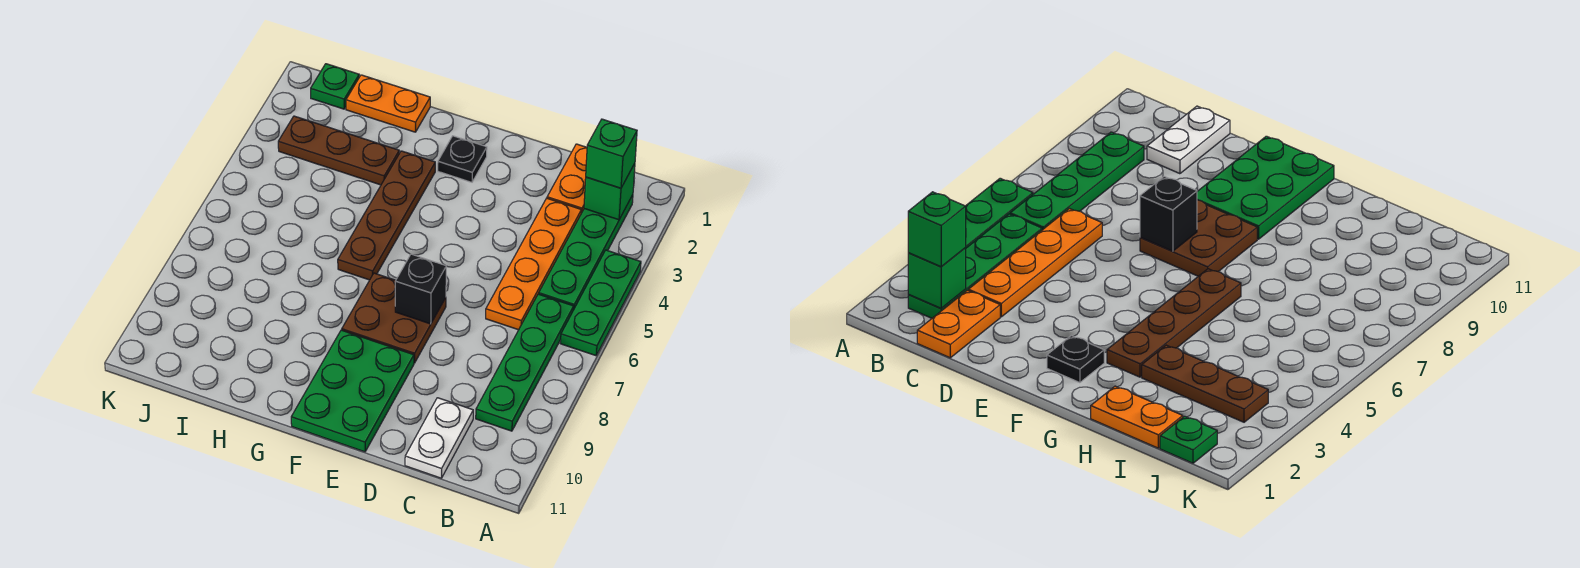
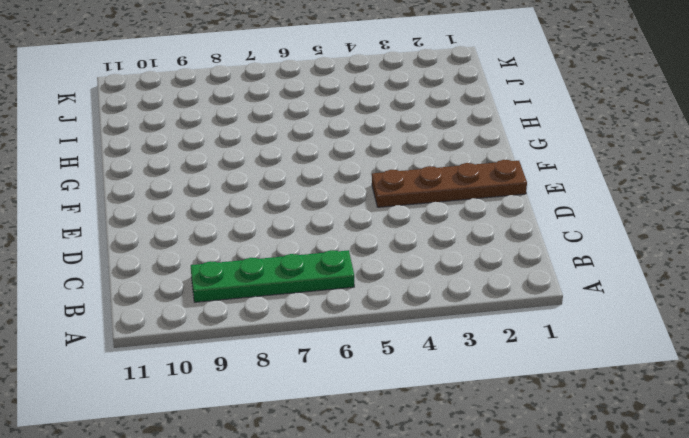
brown plate E1:E4 level 1 -> brown plate G3:G6 level 1
none -> green plate A4:A6 level 1
none -> green plate B2:B5 level 1
none -> orange plate C1:C2 level 1

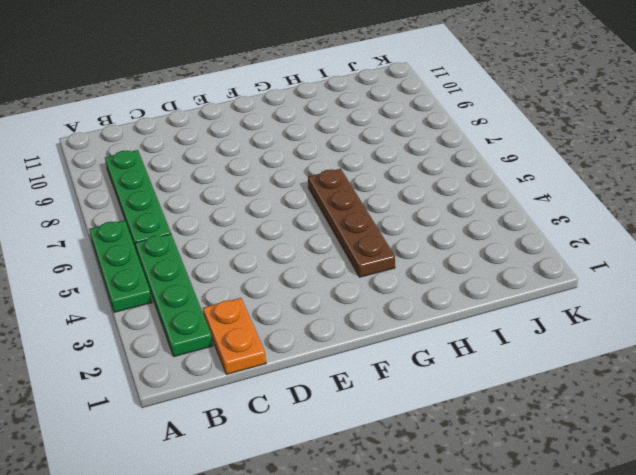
none -> orange plate C3:C6 level 1
none -> white plate C10:C11 level 1
none -> brown plate E7:F8 level 1

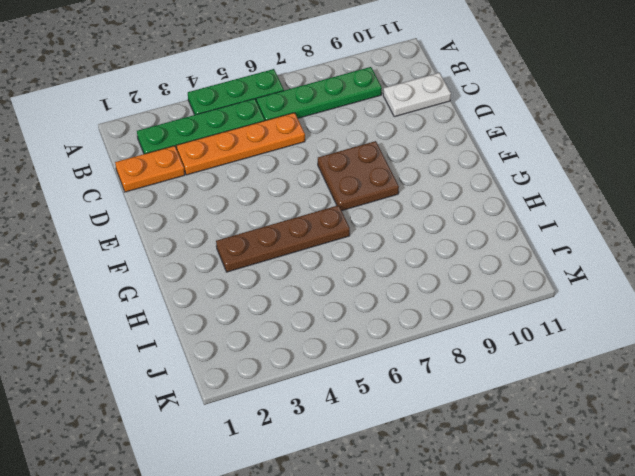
none -> green plate E9:F11 level 1
none -> black plate F2 level 1
none -> orange plate H1:I1 level 1

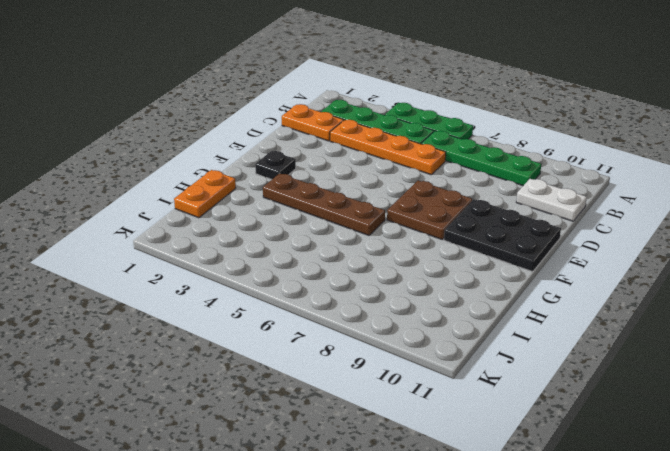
black plate E9:F11 level 1 -> green plate E9:F11 level 1
none -> brown plate H3:J3 level 1
none -> green plate J1 level 1
none -> green brick B2 level 2

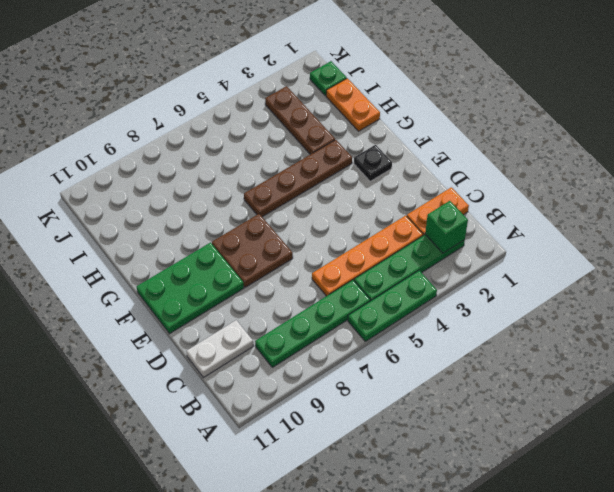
none -> black brick E7 level 2
none -> green brick B2 level 3

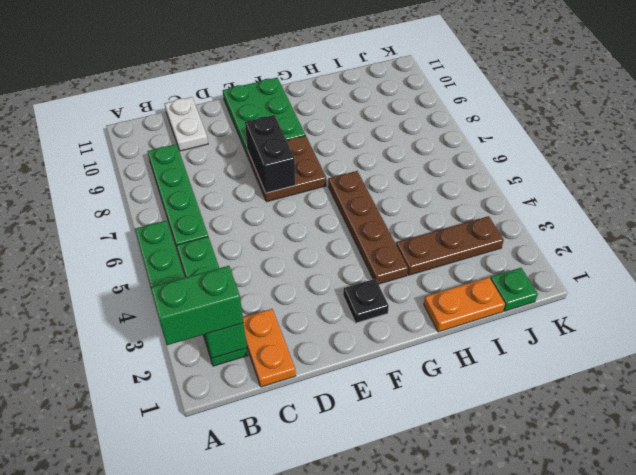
green brick A2:B2 level 3 -> green brick B2 level 3
black brick E7:E8 level 2 -> black brick E7 level 2
none -> orange plate C3:C6 level 1

